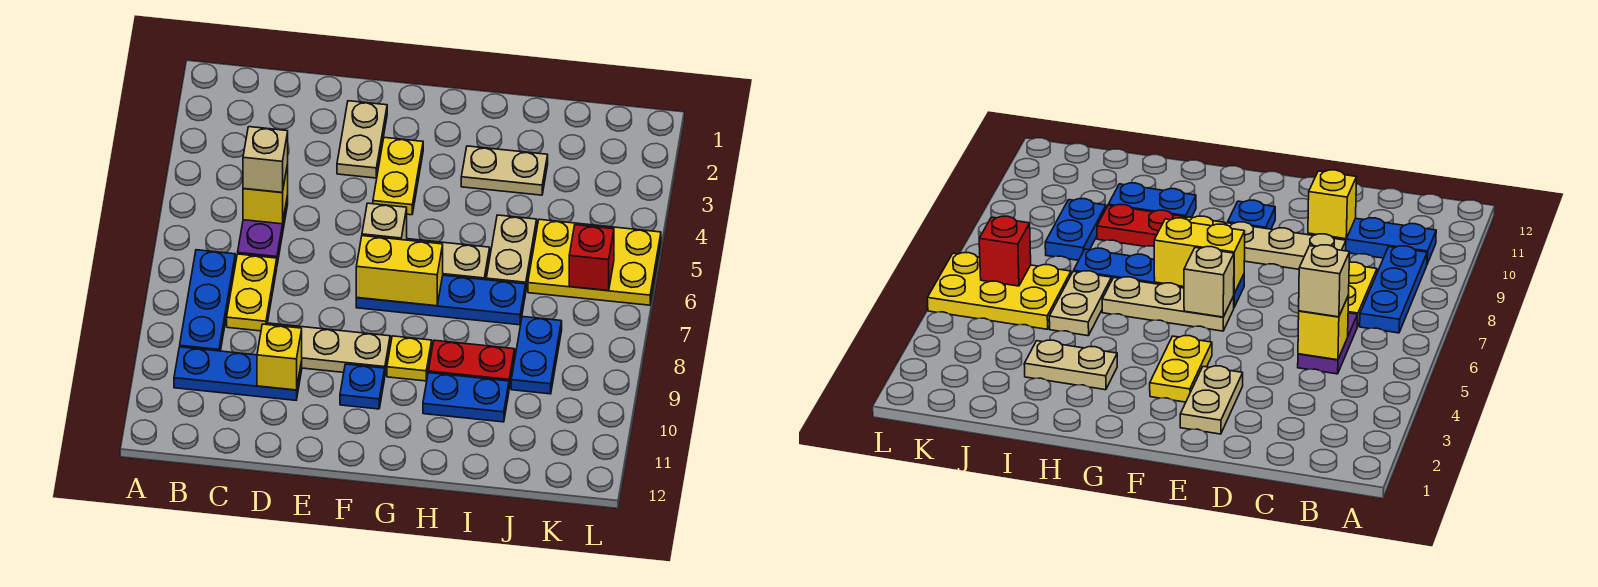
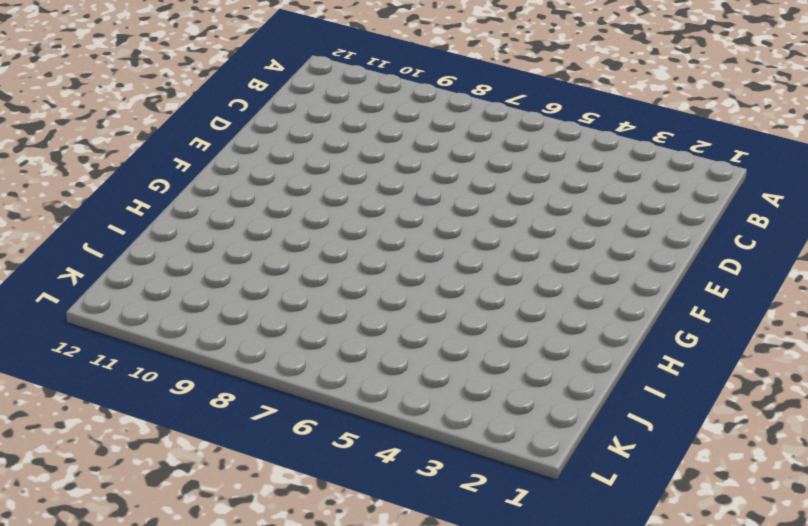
none -> blue plate B7:B9 level 1
none -> blue plate B10:D10 level 1
none -> purple plate C5:C6 level 1

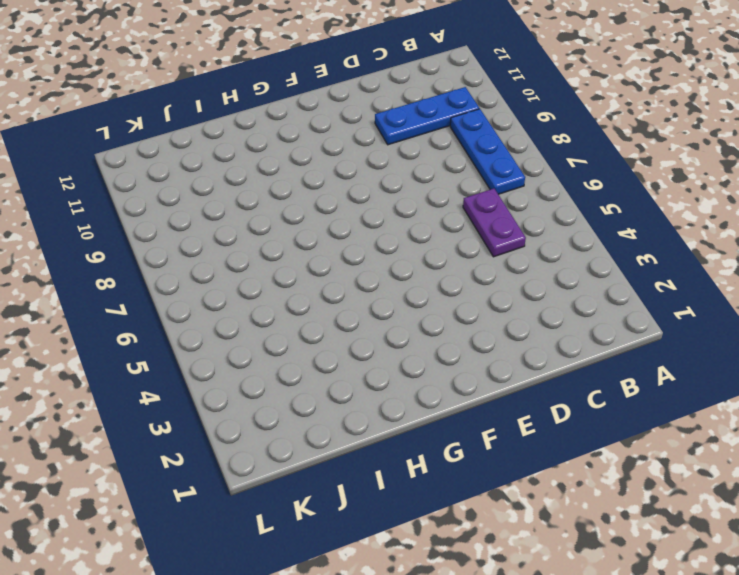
none -> yellow plate C7:C8 level 1
none -> tan plate D9:F9 level 1
none -> tan plate E2:E3 level 1

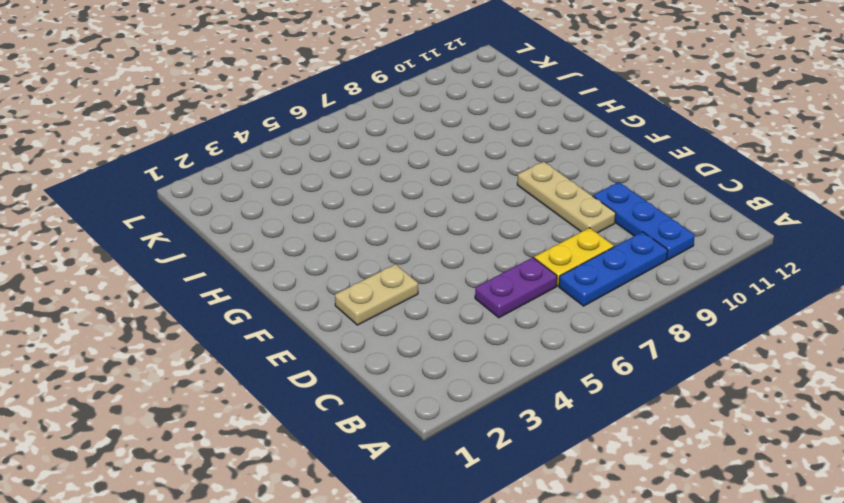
none -> yellow plate F3:F4 level 1
none -> tan plate F6:H6 level 1
none -> blue plate F7:I7 level 1

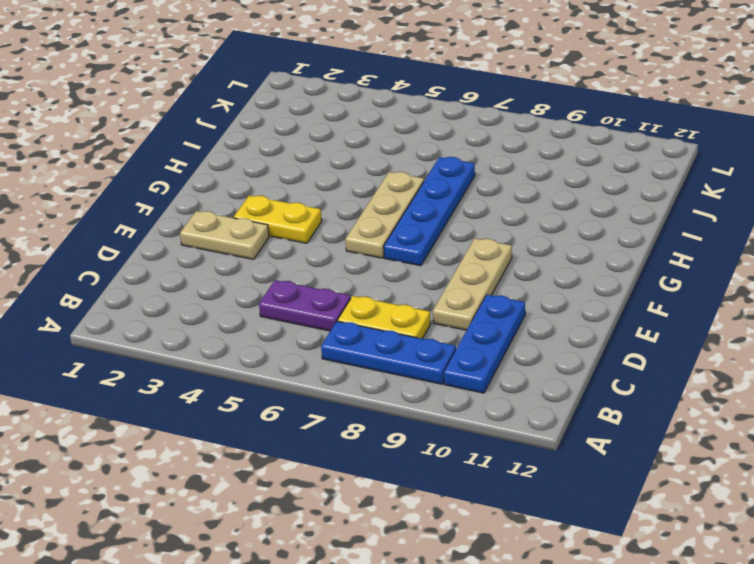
none -> blue plate F10 level 1
none -> yellow plate G9 level 1
none -> tan plate H3:I3 level 1

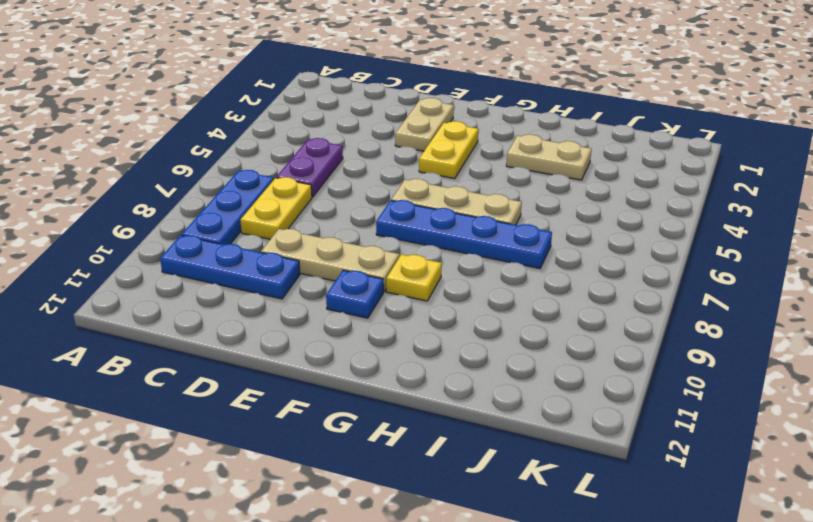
none -> red plate H9:I9 level 1
none -> blue plate H10:I10 level 1
none -> tan plate I5:I6 level 1

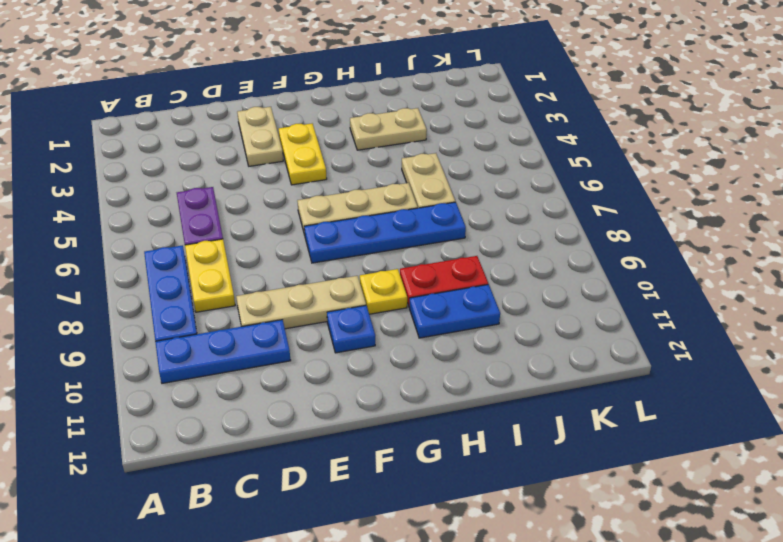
none -> yellow plate J5:L6 level 1
none -> blue plate J8:J9 level 1
none -> yellow brick C5 level 2

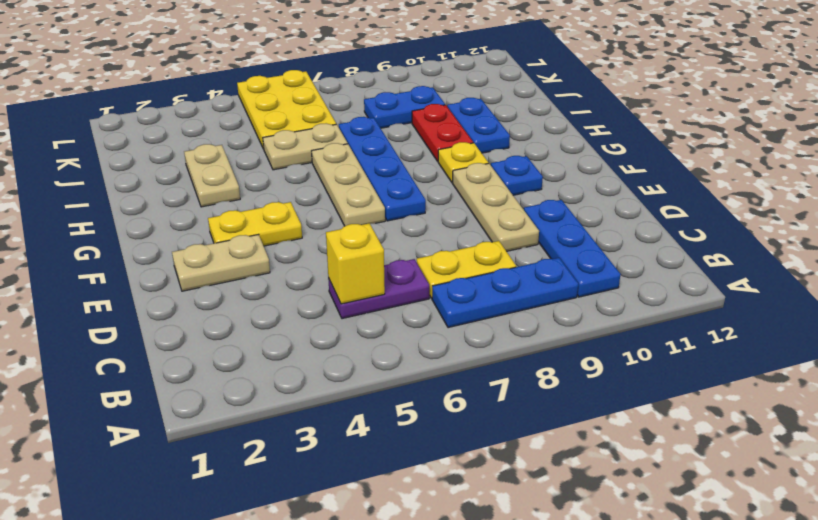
none -> yellow brick D10 level 2
none -> tan brick F6 level 2
none -> yellow brick F7:G7 level 2

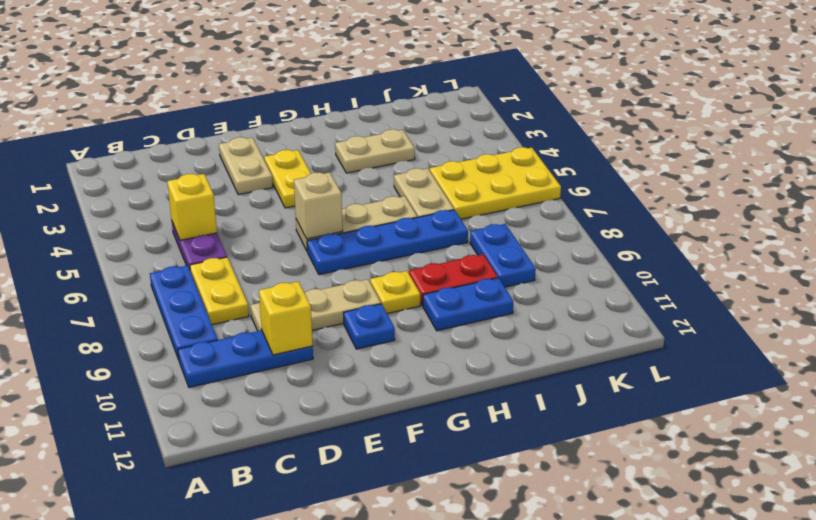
none -> yellow brick F7:G7 level 2
none -> red brick K6 level 2
none -> tan brick C5 level 3

